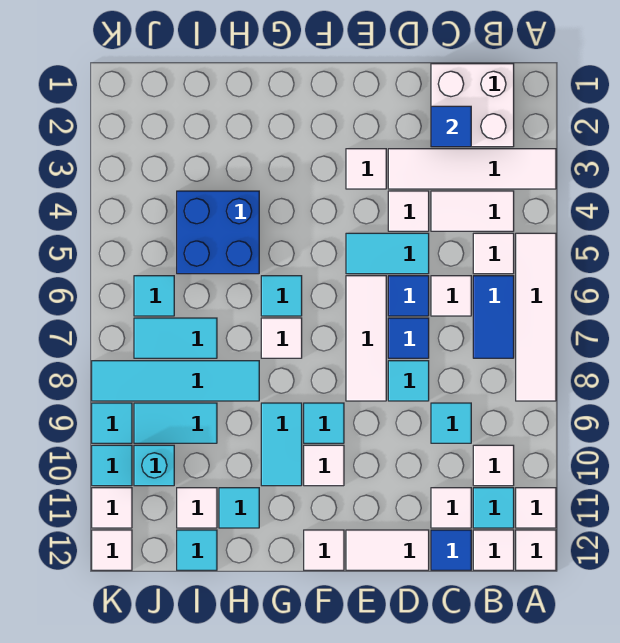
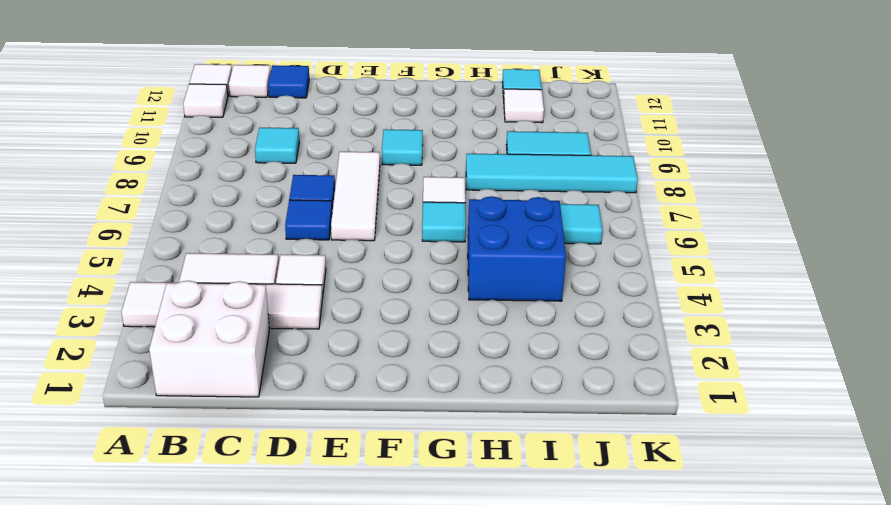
none -> white tile A5:A8 level 1
none -> white tile B5 level 1
none -> blue tile B6:B7 level 1
none -> white tile B10 level 1

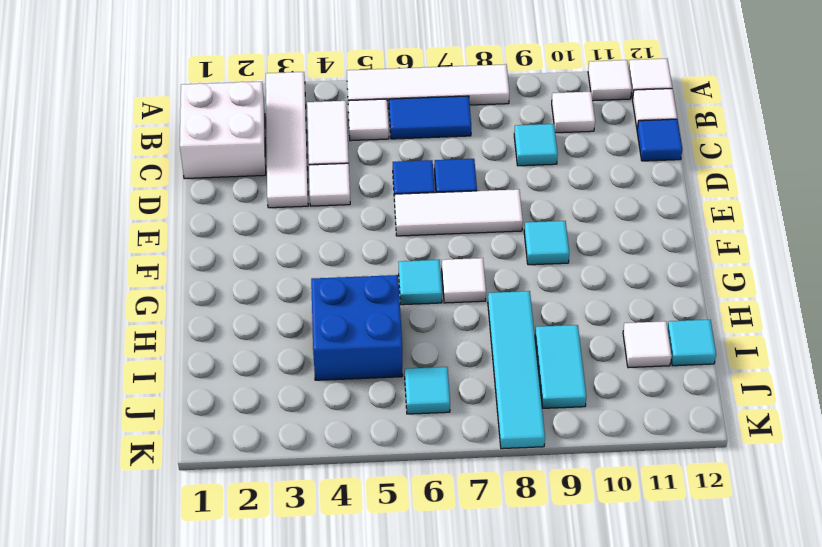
none -> cyan tile B11 level 1
none -> white tile C6 level 1
none -> white tile C11 level 1
none -> cyan tile D5:E5 level 1

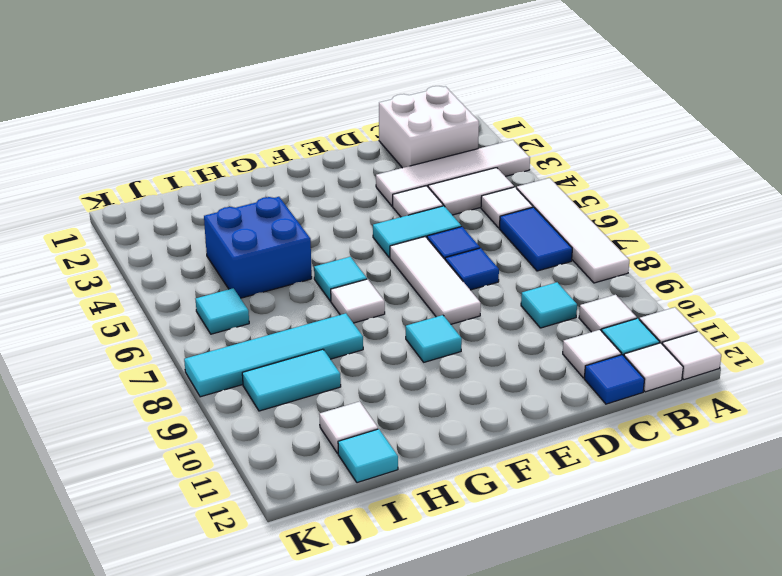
none -> white tile C6 level 1
none -> cyan tile D8 level 1
none -> white tile D12:E12 level 1
none -> white tile E3 level 1

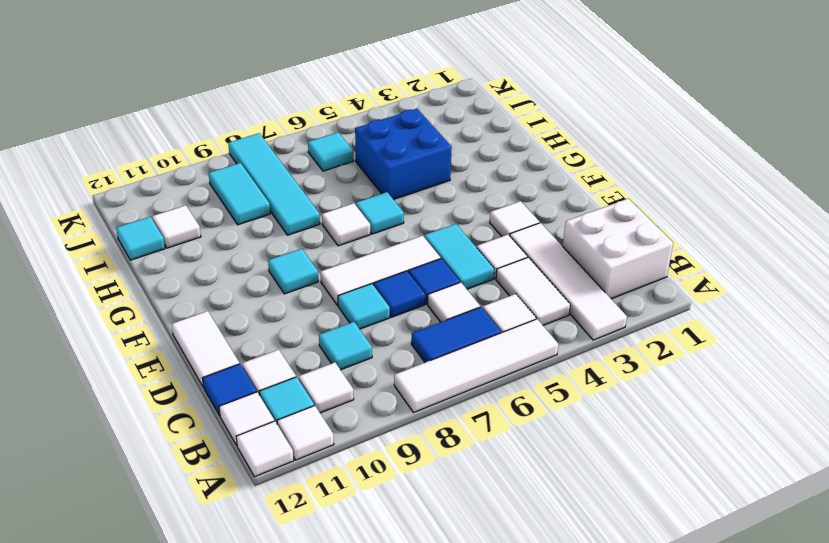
none -> white tile F10 level 1
none -> white tile F12 level 1
none -> cyan tile G9:G10 level 1
none -> cyan tile H11 level 1

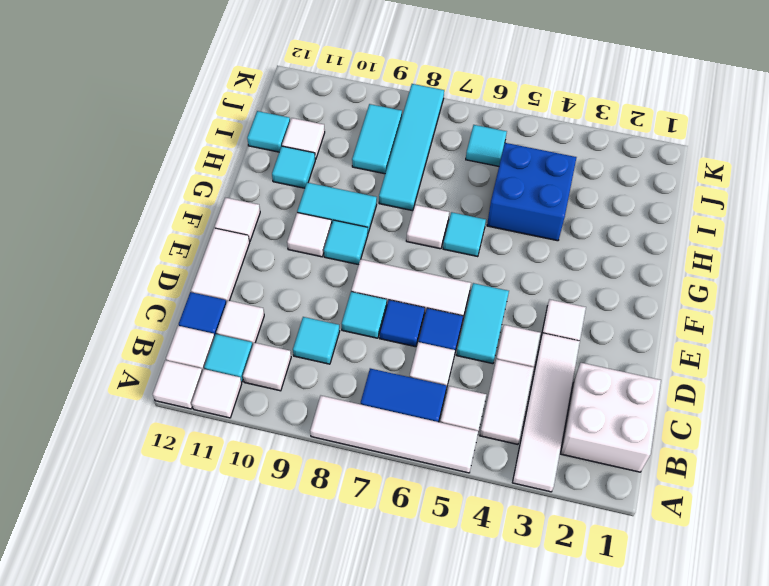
none -> cyan tile I7:J7 level 1
none -> cyan brick J10 level 1
none -> cyan tile K9 level 1
none -> cyan tile K10 level 1

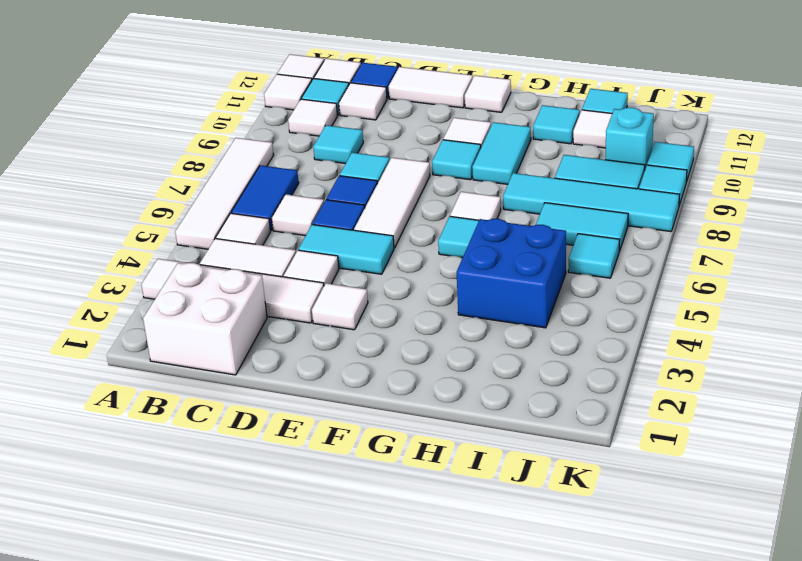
none -> white tile K11 level 1
none -> white tile K12 level 1
none -> blue tile C2 level 2

